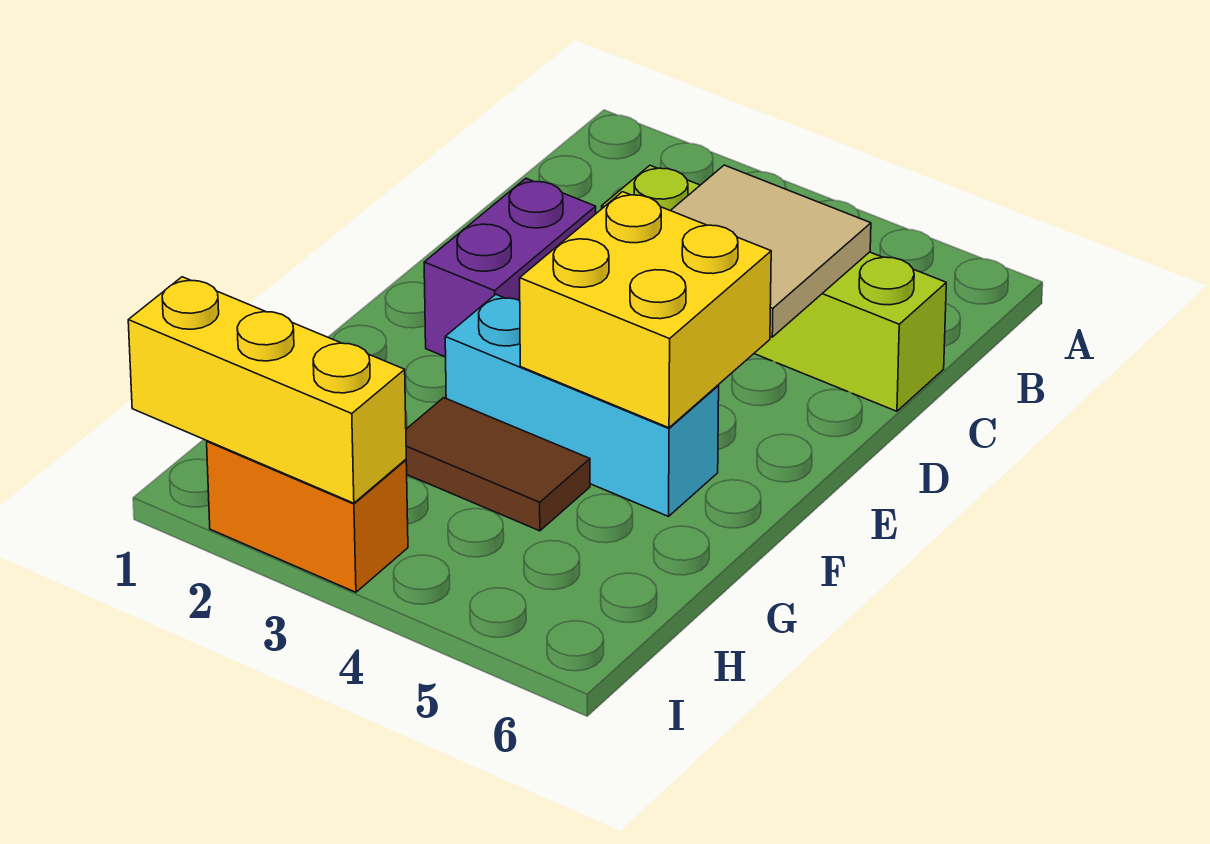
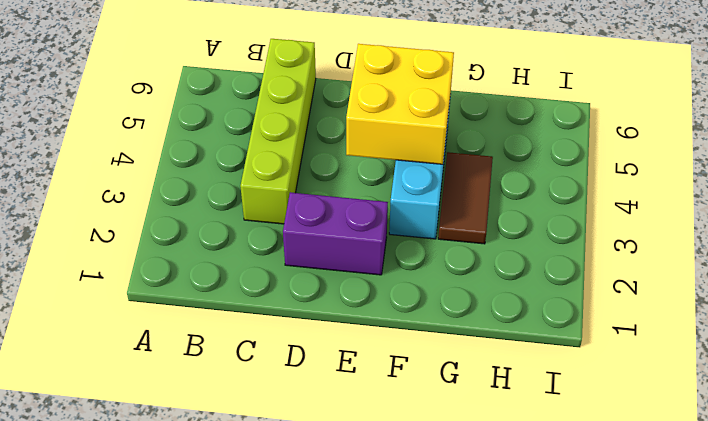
none -> orange brick I2:I3 level 1
none -> tan tile C4:D5 level 2

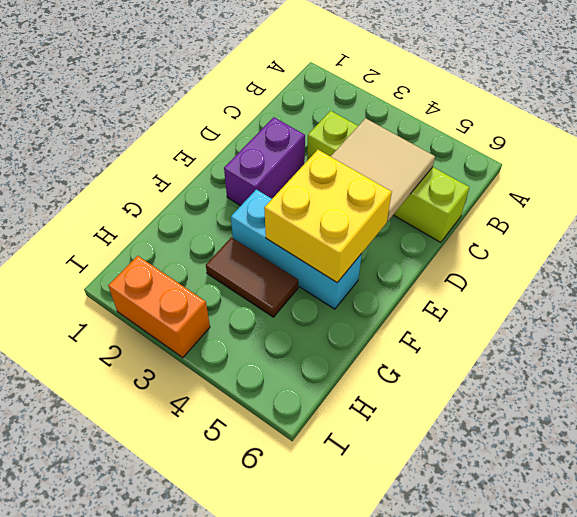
none -> yellow brick I1:I3 level 2

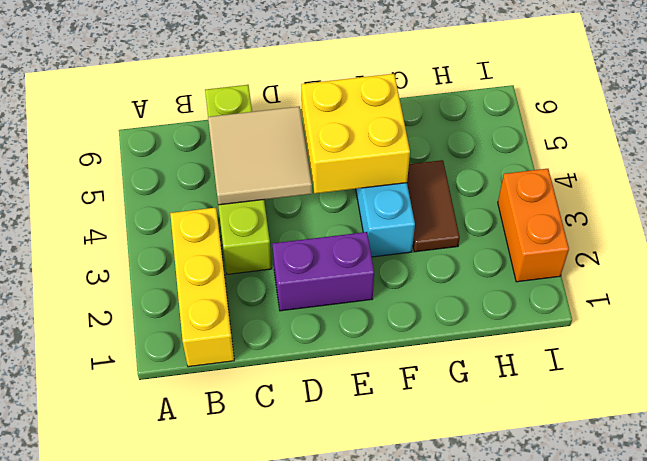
yellow brick B1:B3 level 1 -> yellow brick I1:I3 level 2

